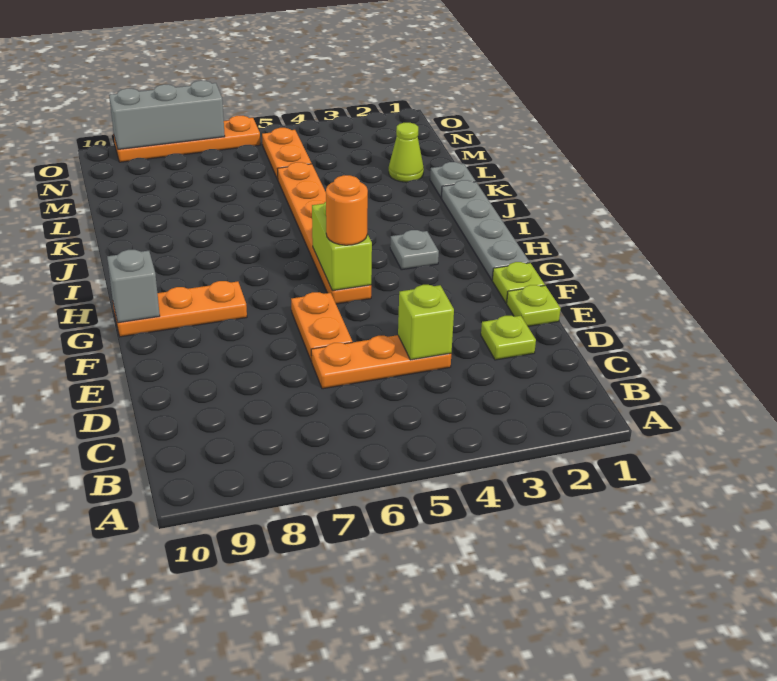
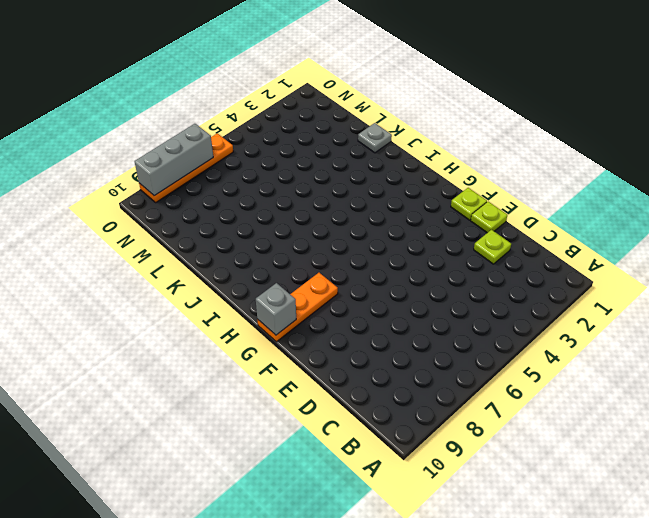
none -> orange plate D4:D6 level 1
none -> orange plate E6:F6 level 1
none -> grey plate G1:J1 level 1

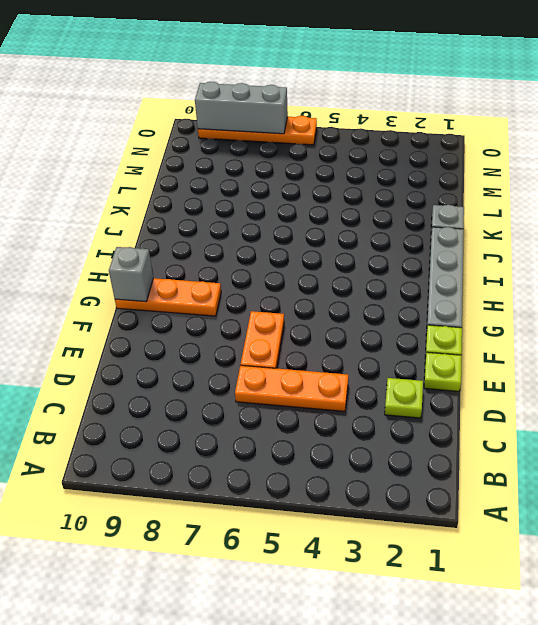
none -> orange plate G5:L5 level 1
none -> grey plate H3 level 1
none -> lime cone L2 level 1

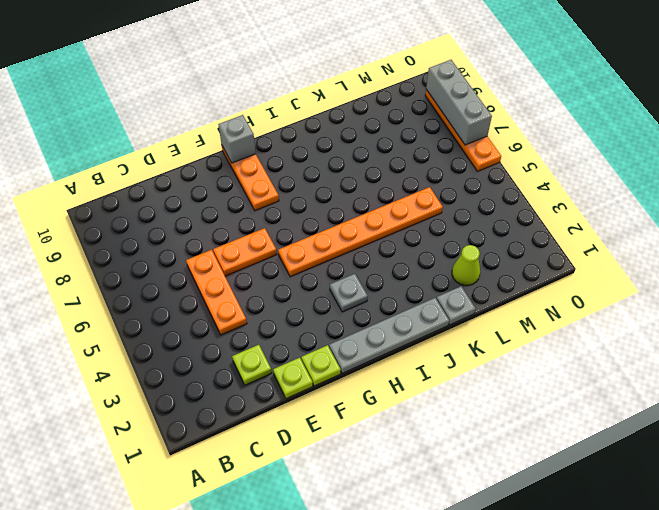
none -> orange plate M5:N5 level 1
none -> lime brick D4 level 2
none -> lime brick G5:H5 level 2

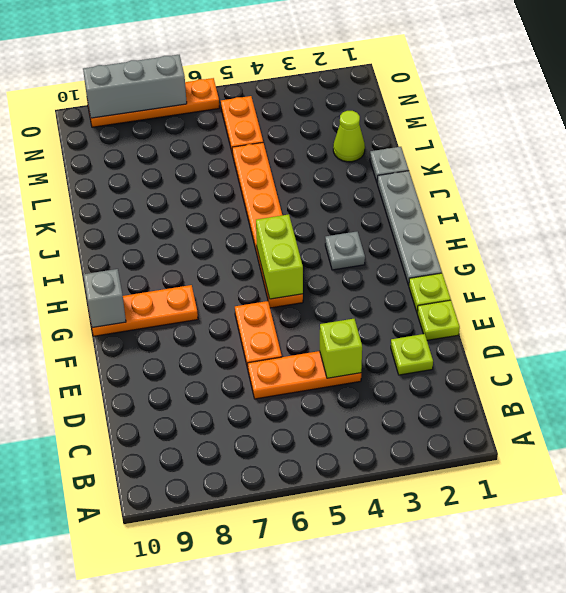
none -> orange round brick G5 level 3

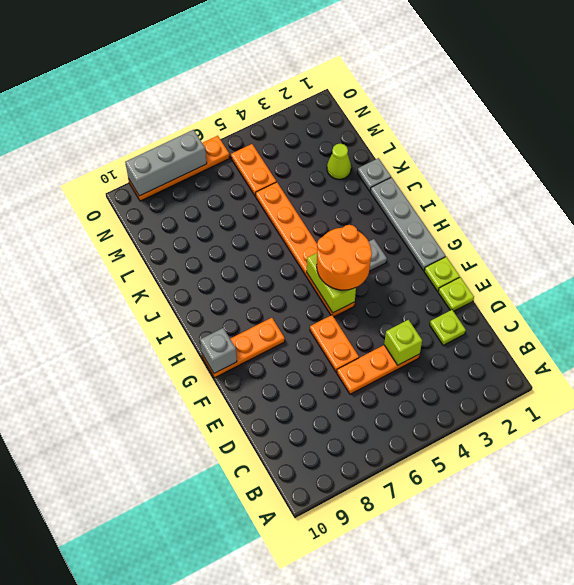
orange round brick G4:H5 level 3 -> orange round brick G5 level 3

